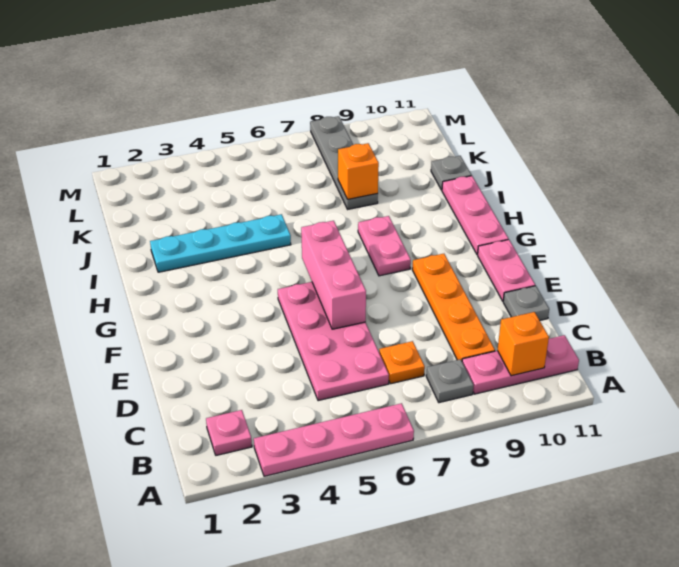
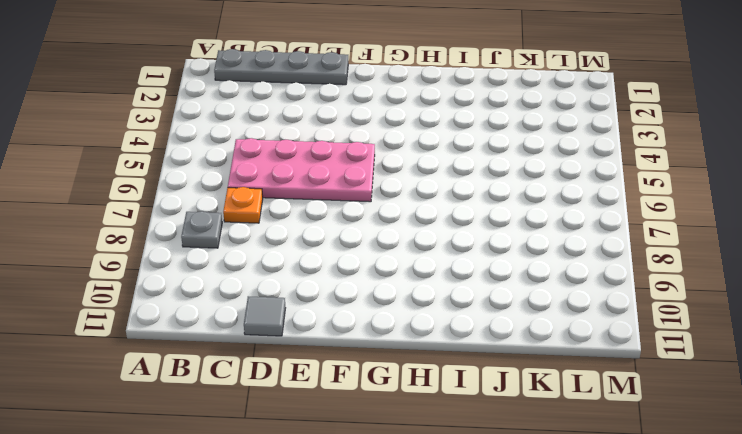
grey plate B1:E1 level 1 -> grey plate J8:M8 level 1
grey tile D11 level 1 -> grey plate D11 level 1
none -> pink plate A3:A6 level 1
none -> pink plate B2 level 1
none -> pink plate B9:B11 level 1

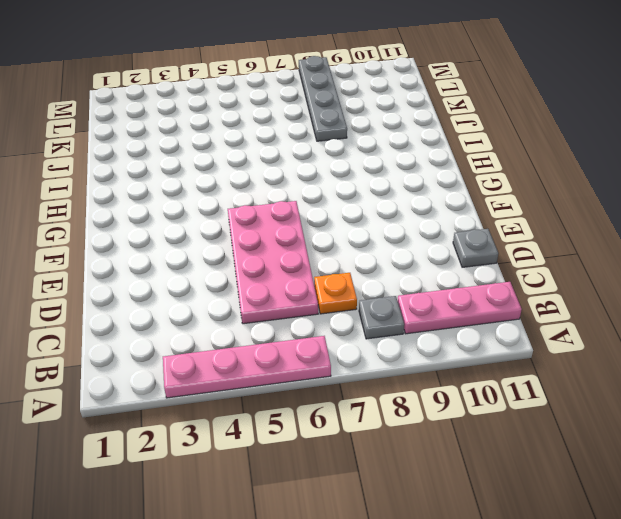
none -> pink plate B2 level 1
none -> orange plate C9:F9 level 1
none -> pink plate E11:F11 level 1

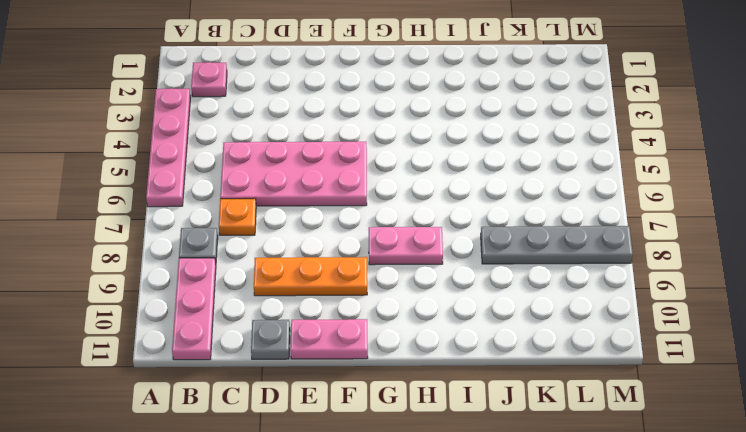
orange plate D9:F9 level 1 -> orange plate C9:F9 level 1
none -> pink plate G11:I11 level 1
none -> cyan plate I2:I5 level 1
none -> grey plate J11 level 1

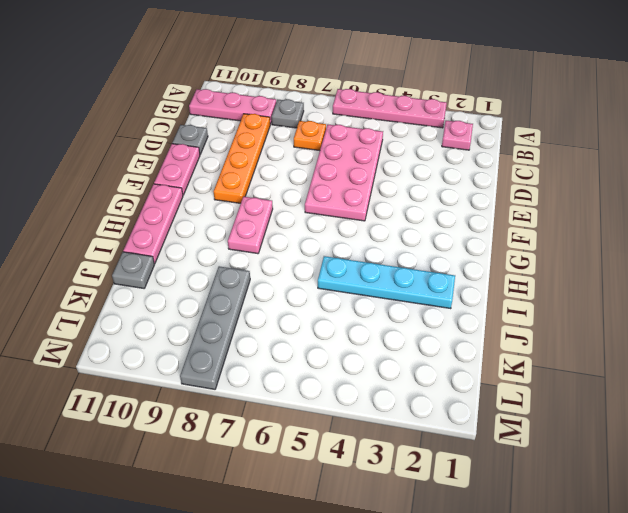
none -> orange brick B10 level 2
none -> pink brick E6:G6 level 2
none -> orange brick J8 level 2

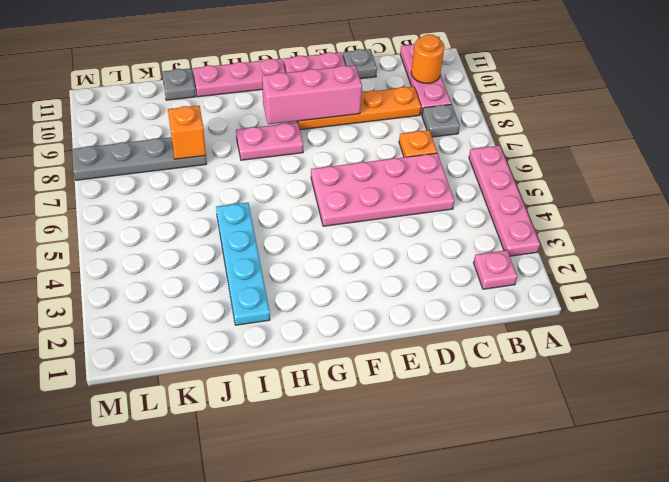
orange round brick B10 level 2 -> orange brick B10 level 2
pink brick E9:G9 level 2 -> pink brick E6:G6 level 2

